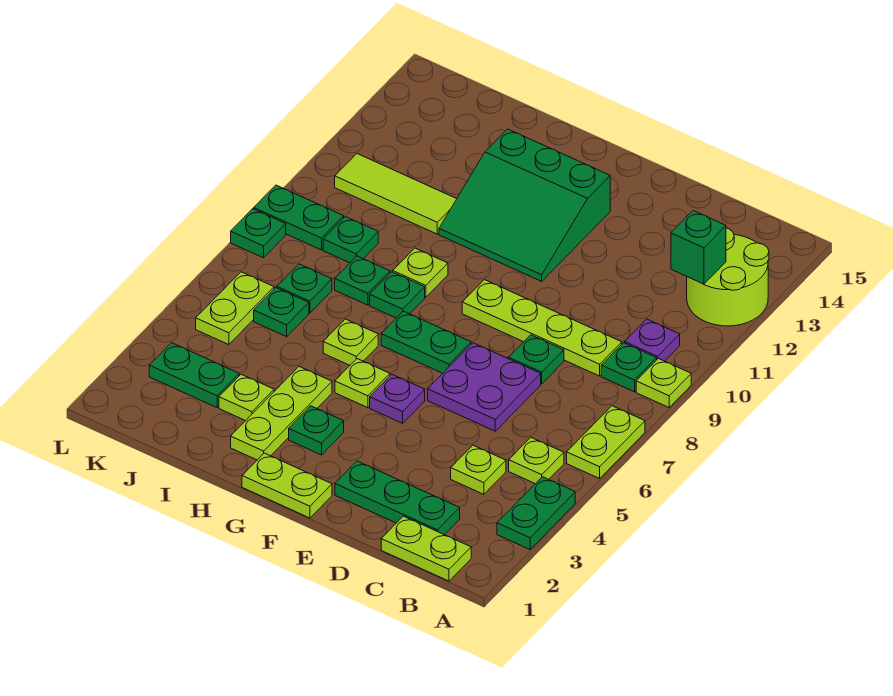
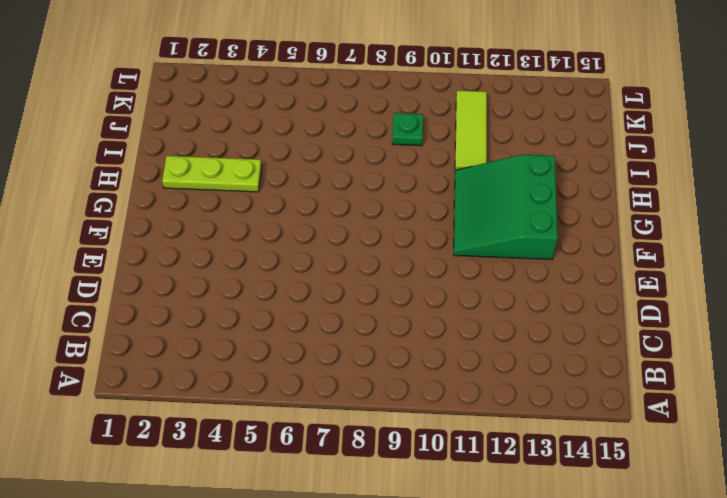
none -> green plate A3:A4 level 1
none -> lime plate A6:A7 level 1
none -> lime plate A9 level 1
none -> lime round brick A12:B13 level 1

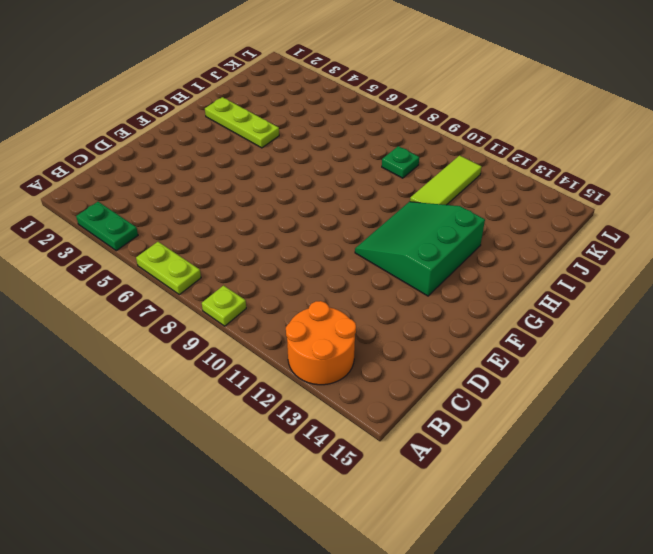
orange round brick A12:B13 level 1 -> lime round brick A12:B13 level 1
none -> lime plate B1:C1 level 1
none -> lime plate B5 level 1
none -> green plate B9 level 1
none -> purple plate B10 level 1

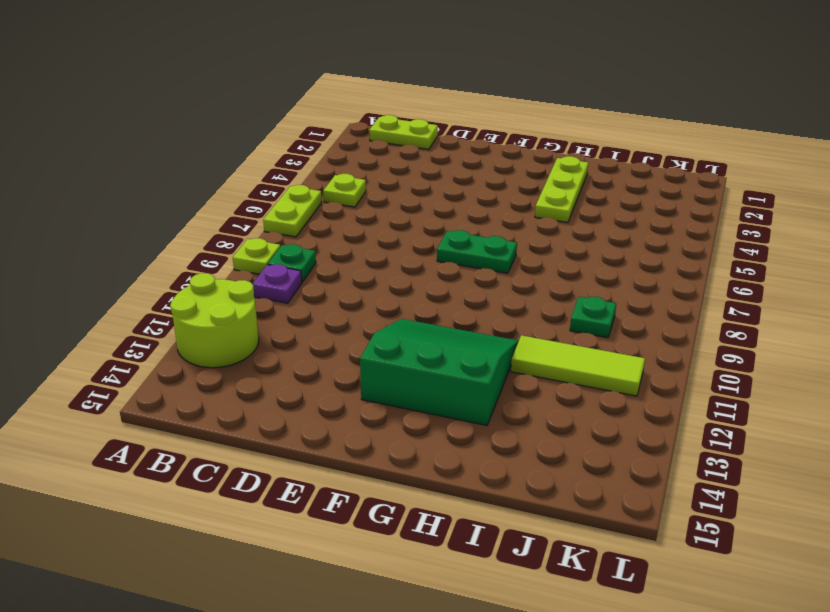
none -> green plate A3:A4 level 1
none -> green plate C2:E2 level 1
none -> lime plate C4 level 1
none -> lime plate C9:F9 level 1

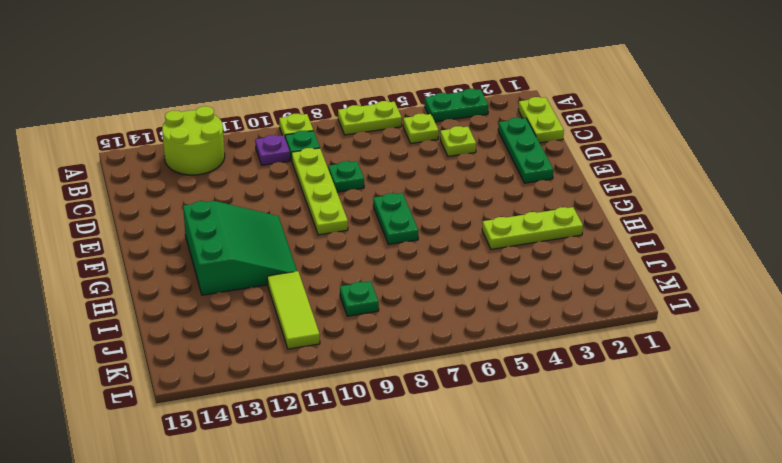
none -> purple plate D6:E7 level 1
none -> lime plate F1:G1 level 1
none -> purple plate F5 level 1
none -> green plate G3 level 1

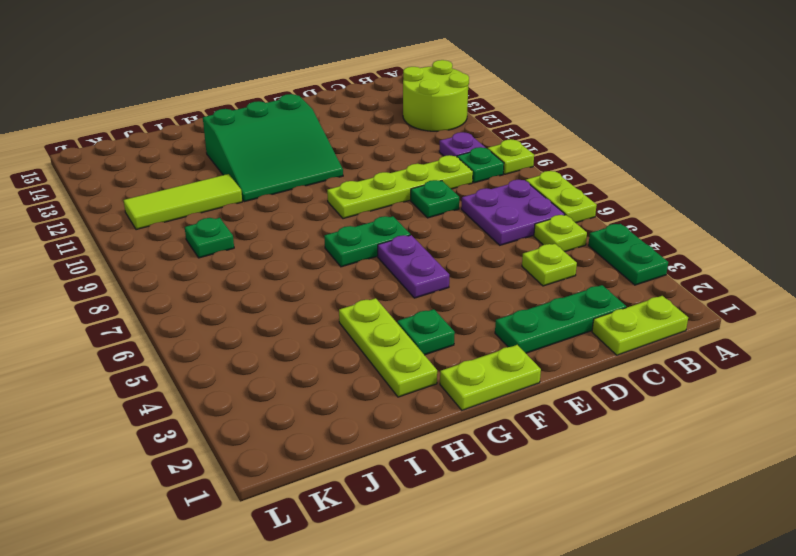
purple plate B6:C7 level 1 -> purple plate D6:E7 level 1
purple plate F5:F6 level 1 -> purple plate F5 level 1
none -> lime plate G5 level 1
none -> lime plate H6 level 1
none -> green plate H8 level 1
none -> lime plate H9 level 1

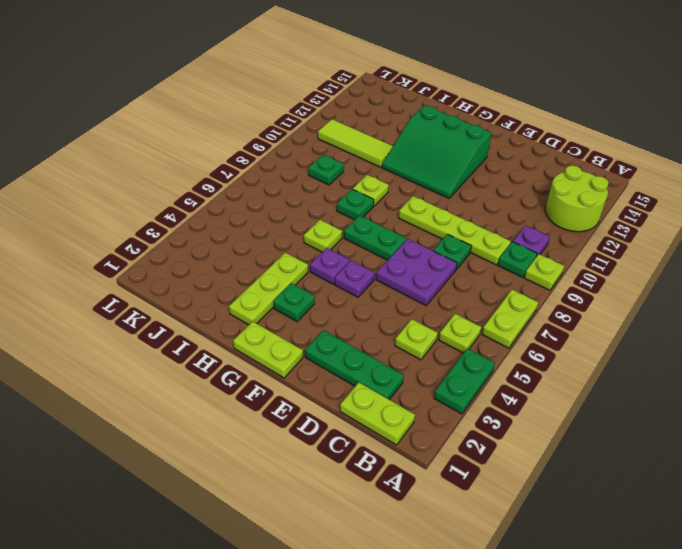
purple plate G5 level 1 -> lime plate G5 level 1
none -> lime plate I3 level 1
none -> green plate I8 level 1
none -> green plate J3:K3 level 1
none -> green plate J6 level 1

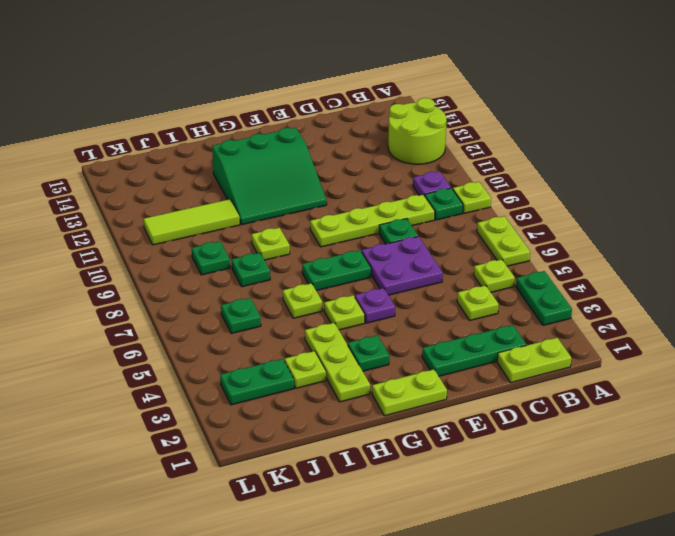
none -> green plate H8 level 1
none -> green plate J7 level 1
none -> lime plate K5:K6 level 1
none -> green plate K9:L9 level 1

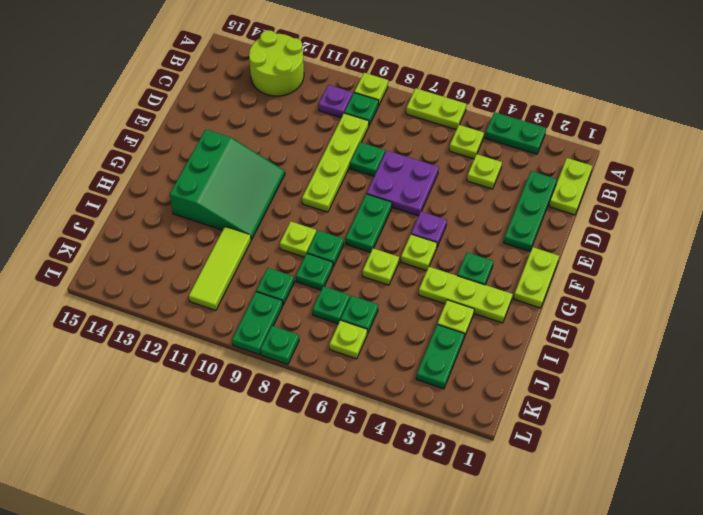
lime plate K6 level 1 -> lime plate K5:K6 level 1
none -> green brick B12 level 2

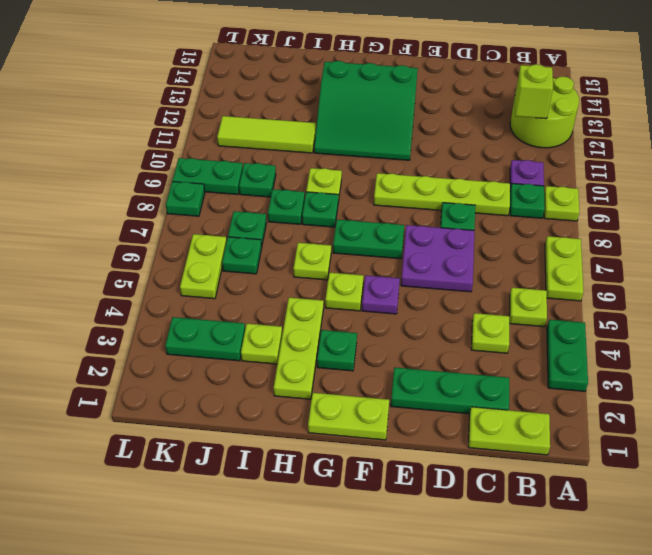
lime brick B12 level 2 -> green brick B12 level 2

